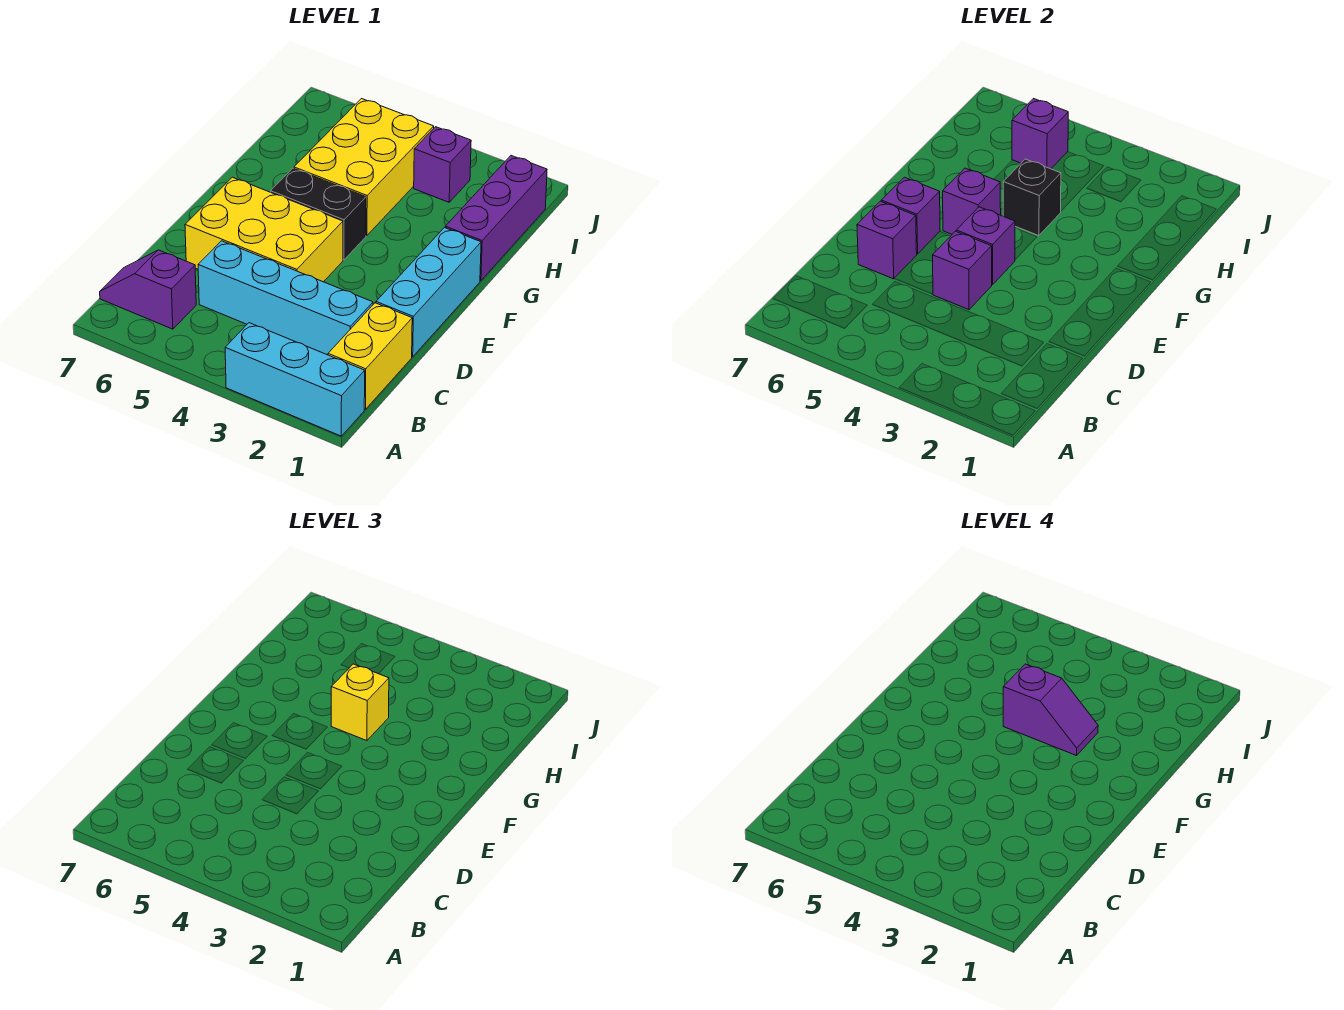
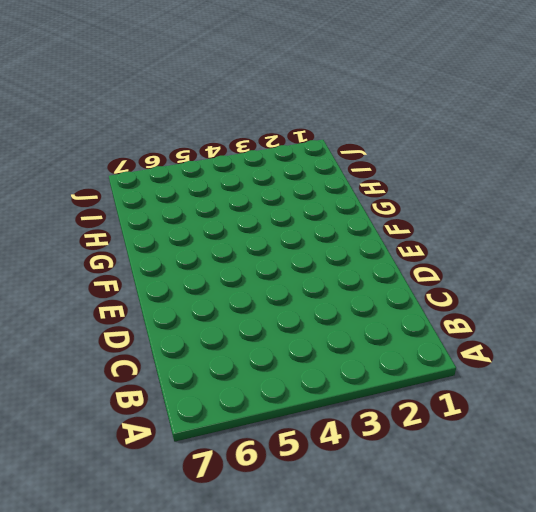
none -> cyan brick A1:A3 level 1
none -> yellow brick B1:C1 level 1
none -> purple slope B6:B7 level 1 top 6

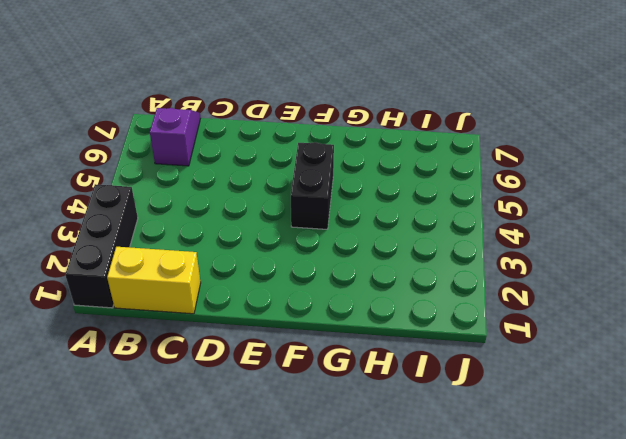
black brick A1:A3 level 1 -> cyan brick A1:A3 level 1
none -> cyan brick C2:C5 level 1
none -> cyan brick D1:F1 level 1
none -> yellow brick D4:E6 level 1

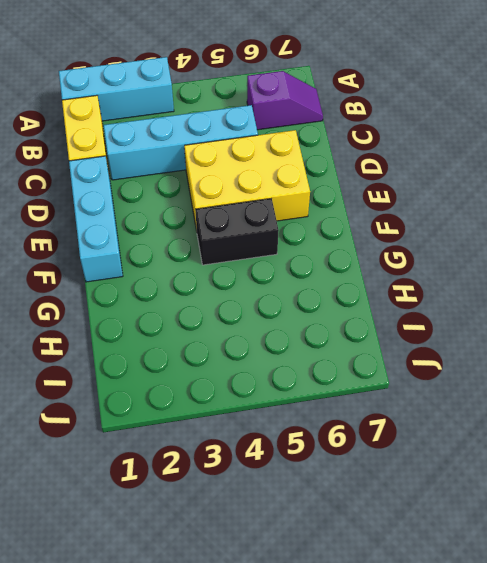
none -> purple brick G1:I1 level 1
none -> yellow brick G4:I5 level 1
none -> purple brick I3 level 1

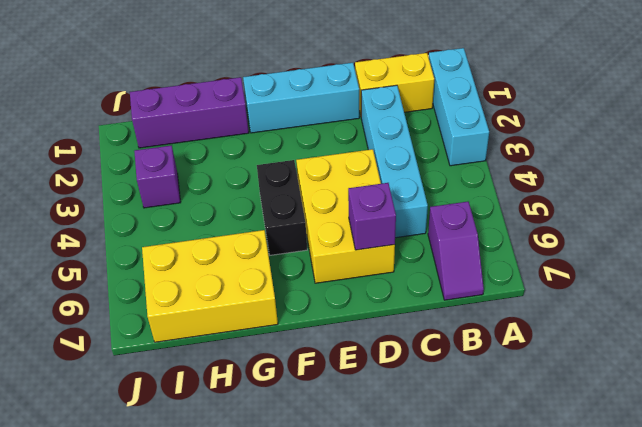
yellow brick G6:I7 level 1 -> yellow brick G4:I5 level 1
none -> purple brick D4 level 2
none -> purple brick E4 level 2
none -> purple brick E6 level 2

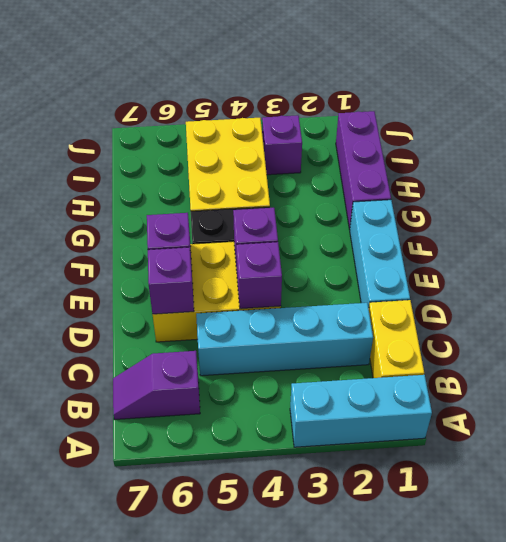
none -> purple brick F5 level 2
none -> black brick G4 level 2
none -> purple brick I5 level 2

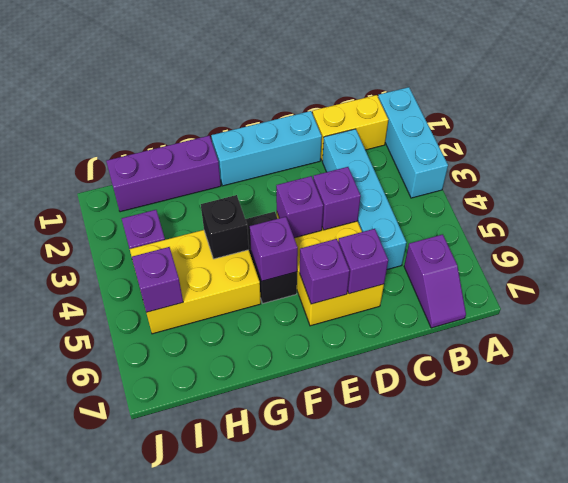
none -> yellow brick G4 level 3
none -> purple slope G3:G4 level 4 top 4

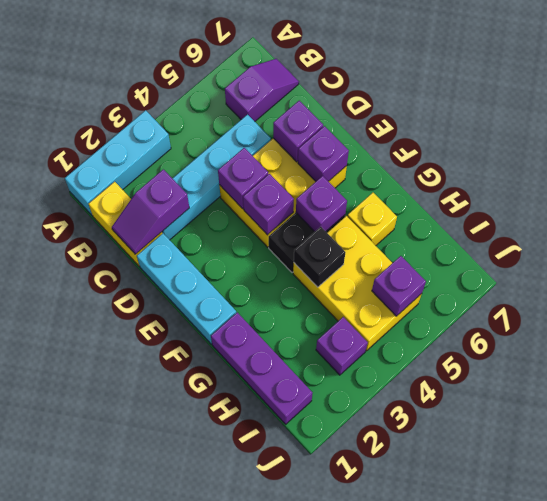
purple slope C1:C2 level 2 top 2 -> purple slope G3:G4 level 4 top 4
yellow brick G6 level 1 -> yellow brick G4 level 3

